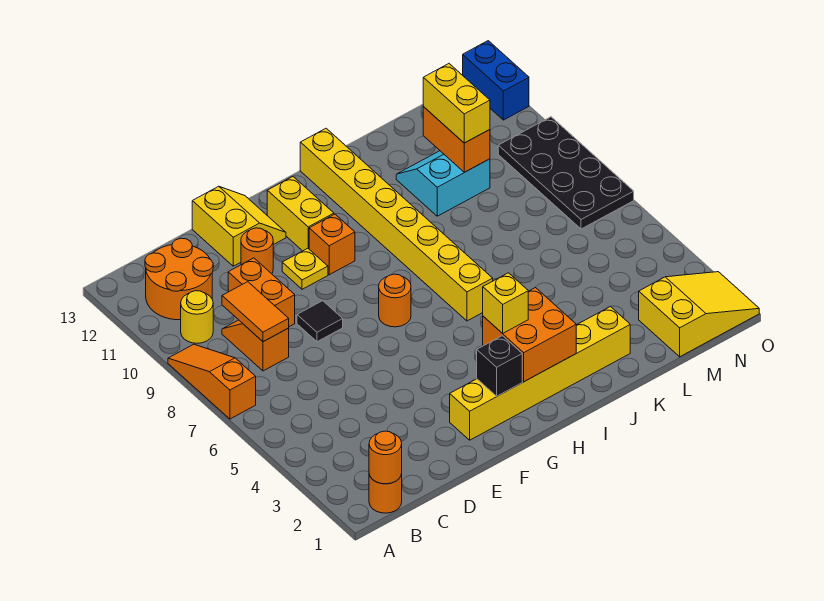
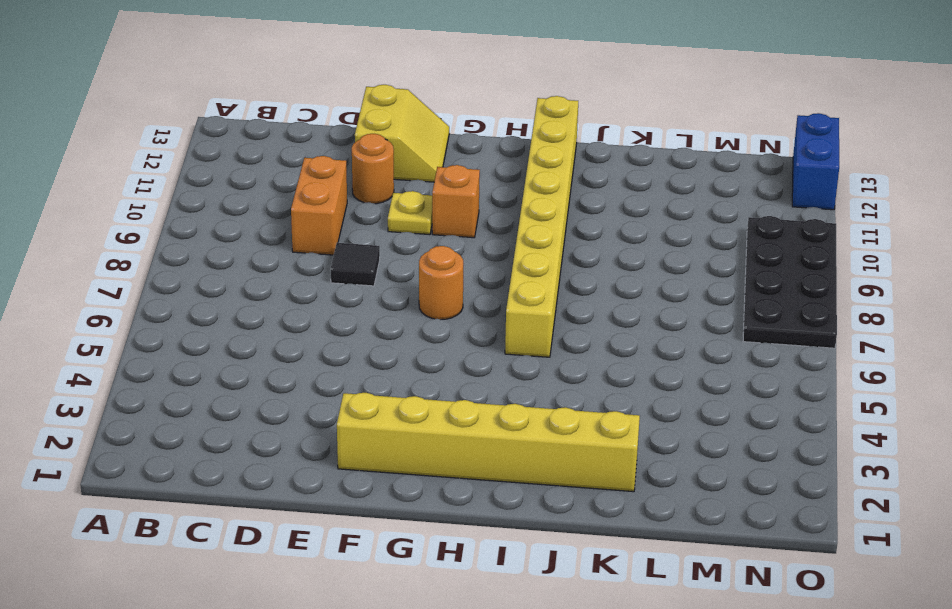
none -> orange slope A7:A9 level 1 top 7
none -> orange round brick B1 level 1
none -> yellow round brick B10 level 1

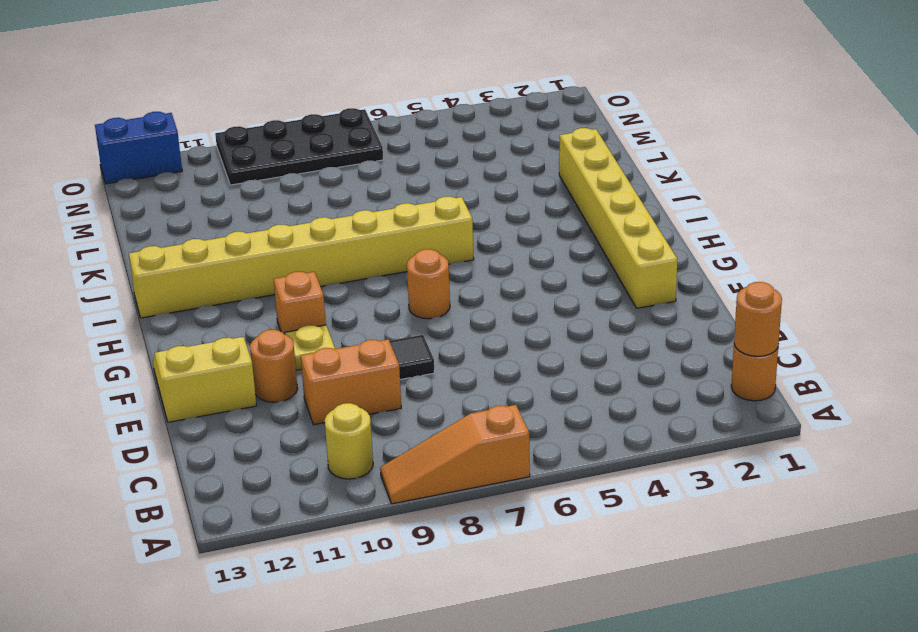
none -> orange round brick B11:C12 level 1
none -> orange slope C8:C9 level 1 top 8
none -> yellow brick G11:G12 level 1

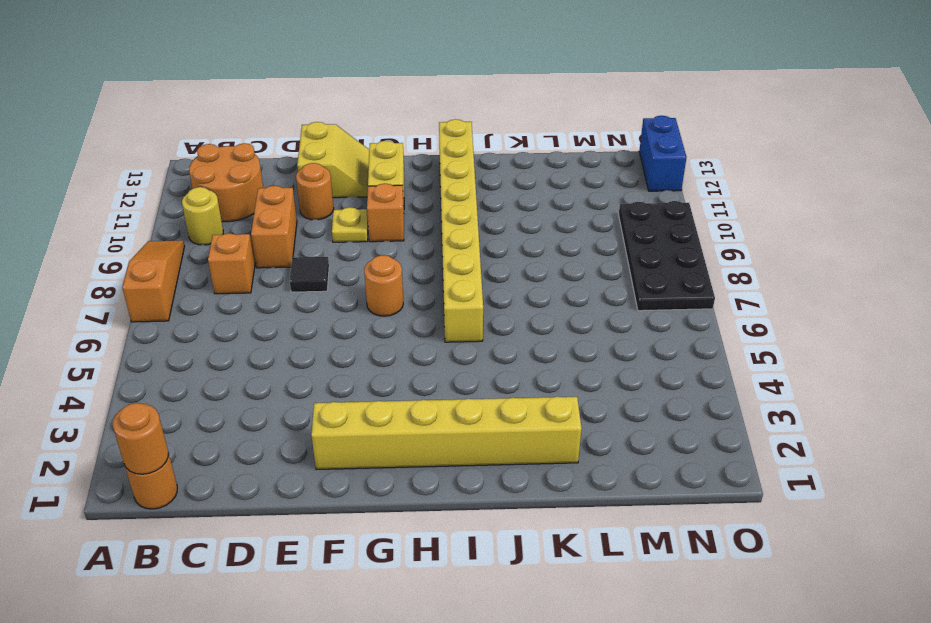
none -> cyan slope K10:L11 level 1 top 10
none -> yellow slope M1:O2 level 1 top M
none -> orange tile C8:C9 level 2

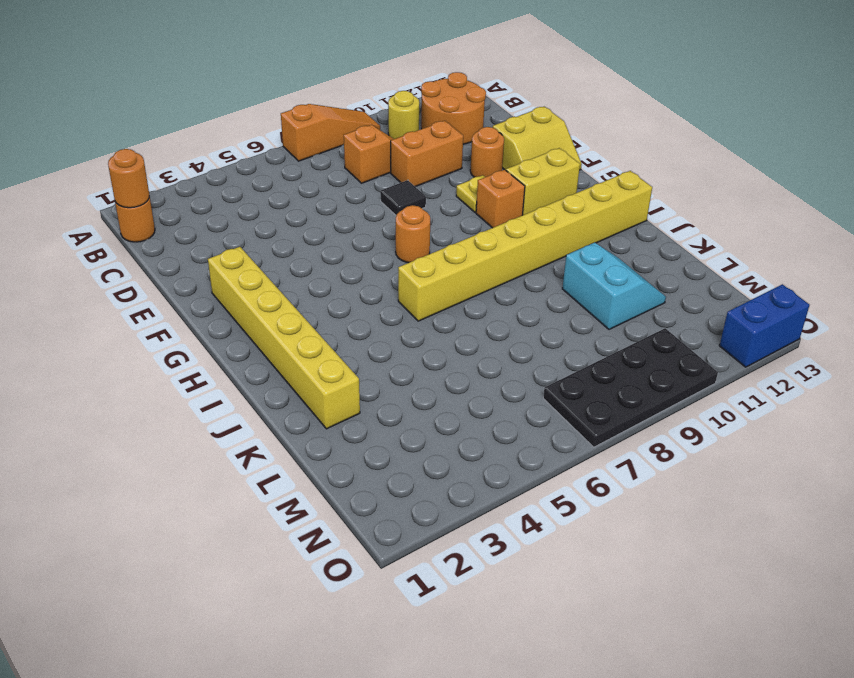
none -> yellow slope M1:O2 level 1 top M
none -> orange tile C8:C9 level 2
none -> black brick G2 level 2

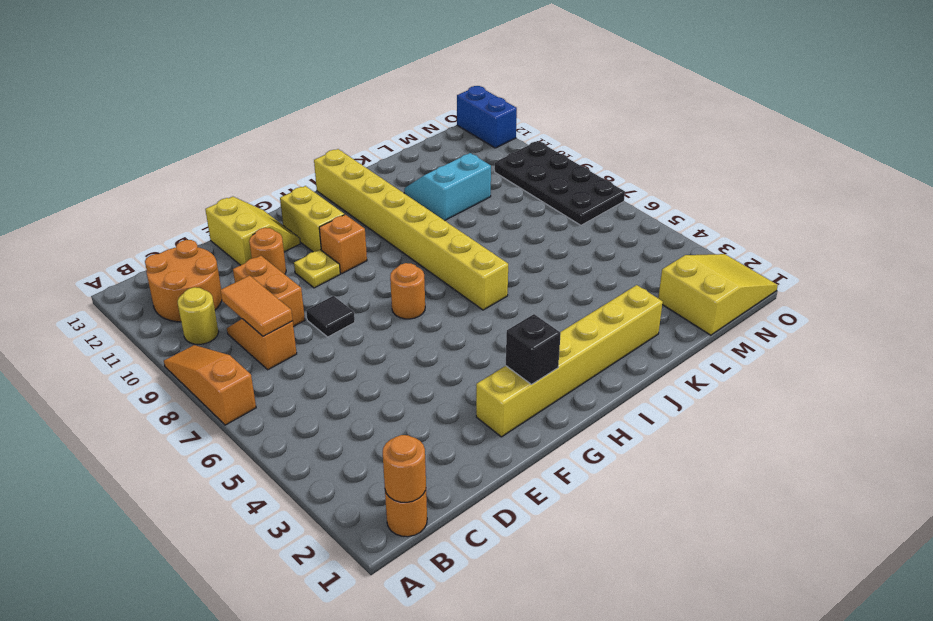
none -> orange brick H2:I3 level 2
none -> orange brick L10:L11 level 2
none -> yellow brick H3 level 3

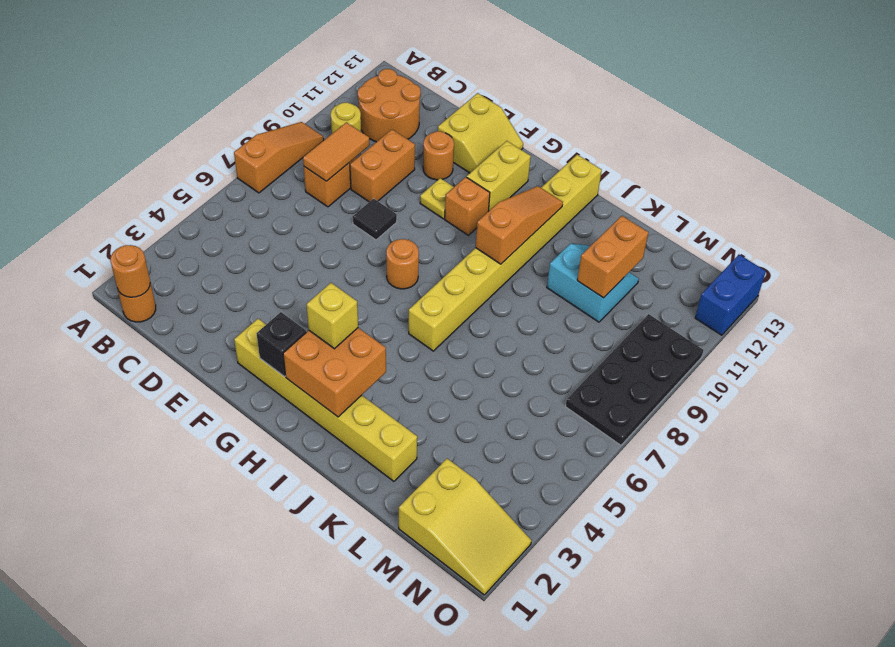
orange slope I9:I11 level 2 top 9 -> none
none -> yellow brick L10:L11 level 3

